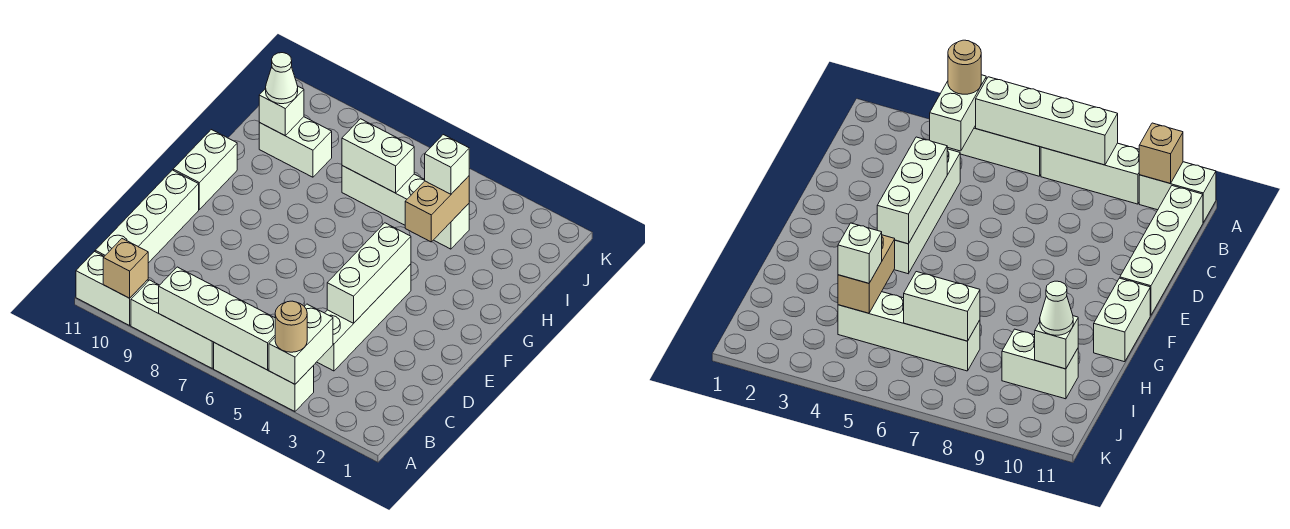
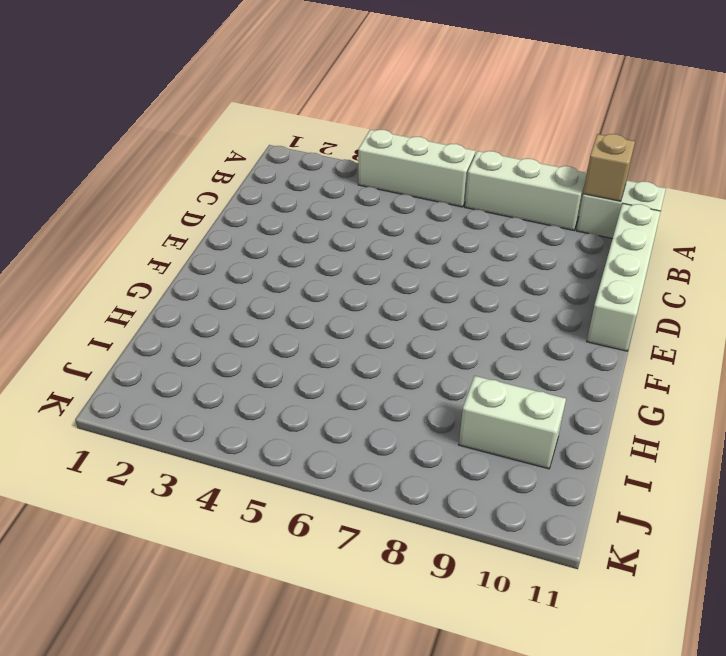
none -> white brick C4:F4 level 1
none -> white brick F11:G11 level 1
none -> white brick I4:I7 level 1

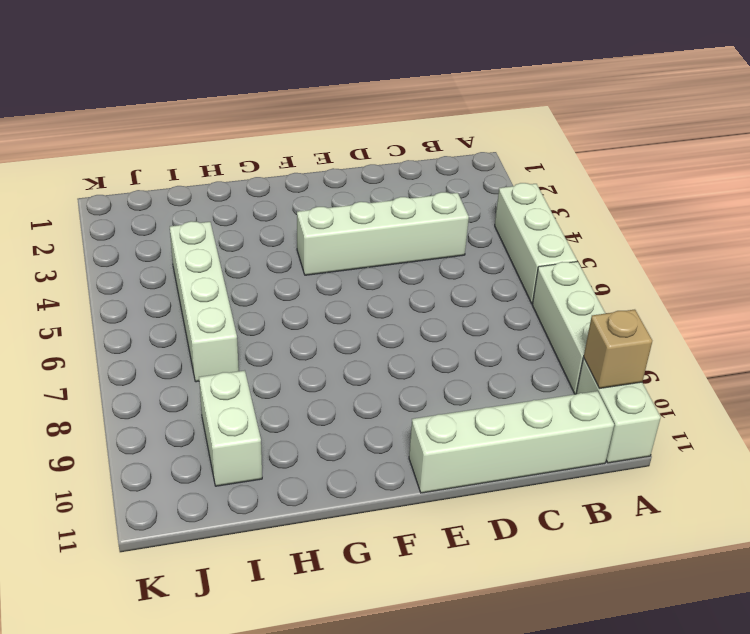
none -> white brick F11:G11 level 1
none -> white brick A4:B4 level 2
none -> white brick A5:A8 level 2

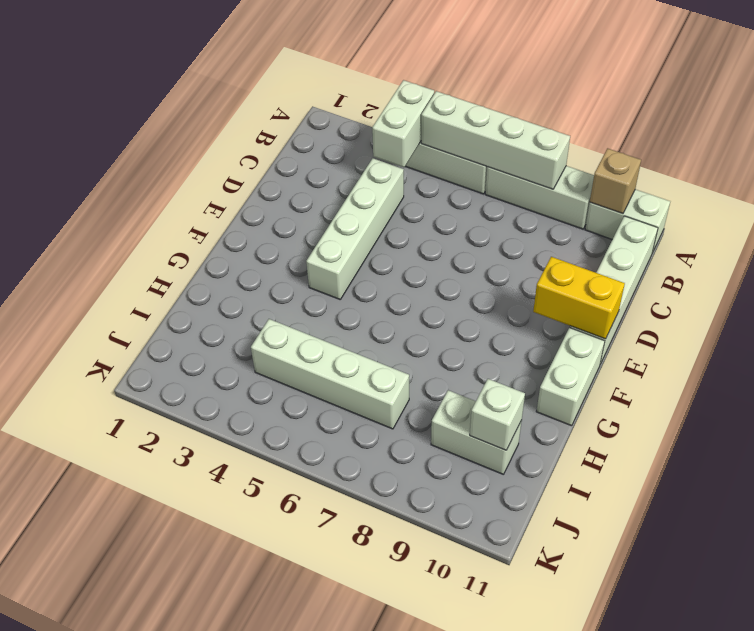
yellow brick E10:E11 level 2 -> none
none -> white brick D4:F4 level 2
none -> tan brick H4:I4 level 2
none -> white brick I6:I7 level 2

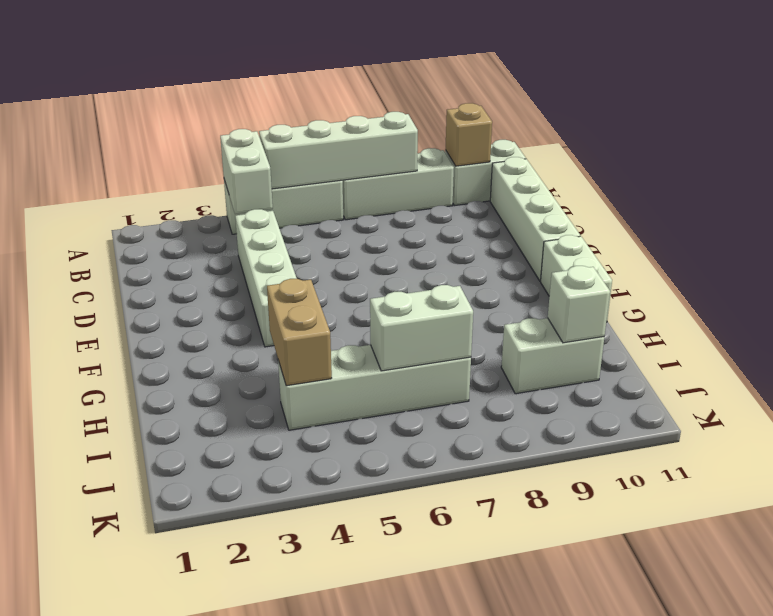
none -> white brick D4:F4 level 2
none -> tan round brick A4 level 3
none -> white brick I4 level 3

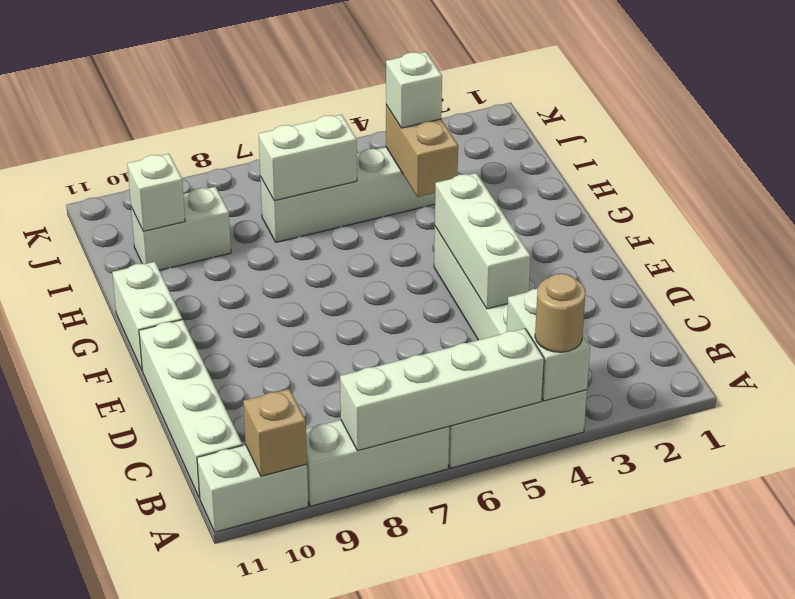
none -> white cone I10 level 3

